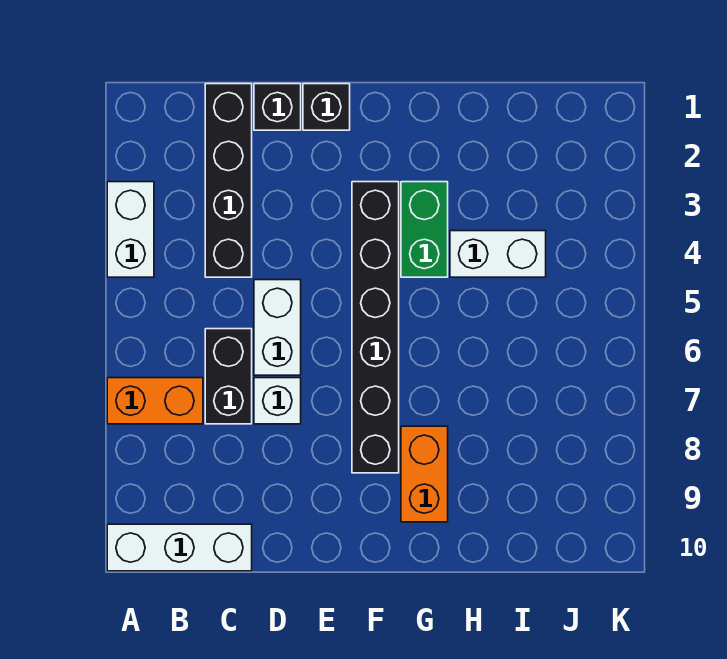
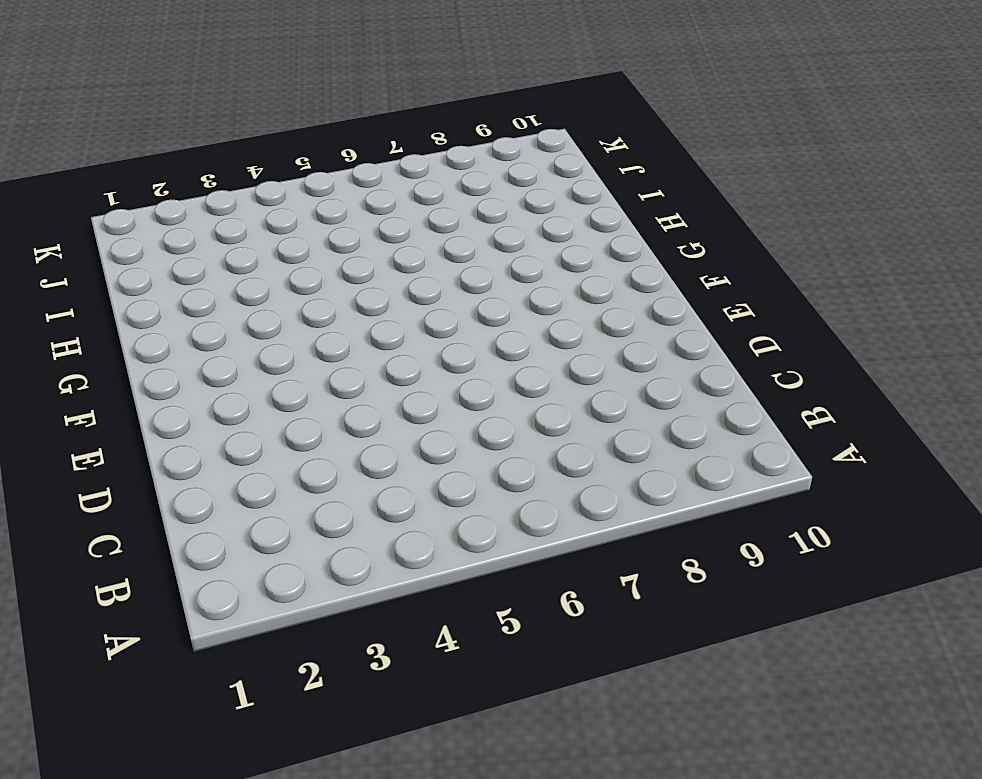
none -> white brick A3:A4 level 1
none -> orange brick A7:B7 level 1
none -> white brick A10:C10 level 1

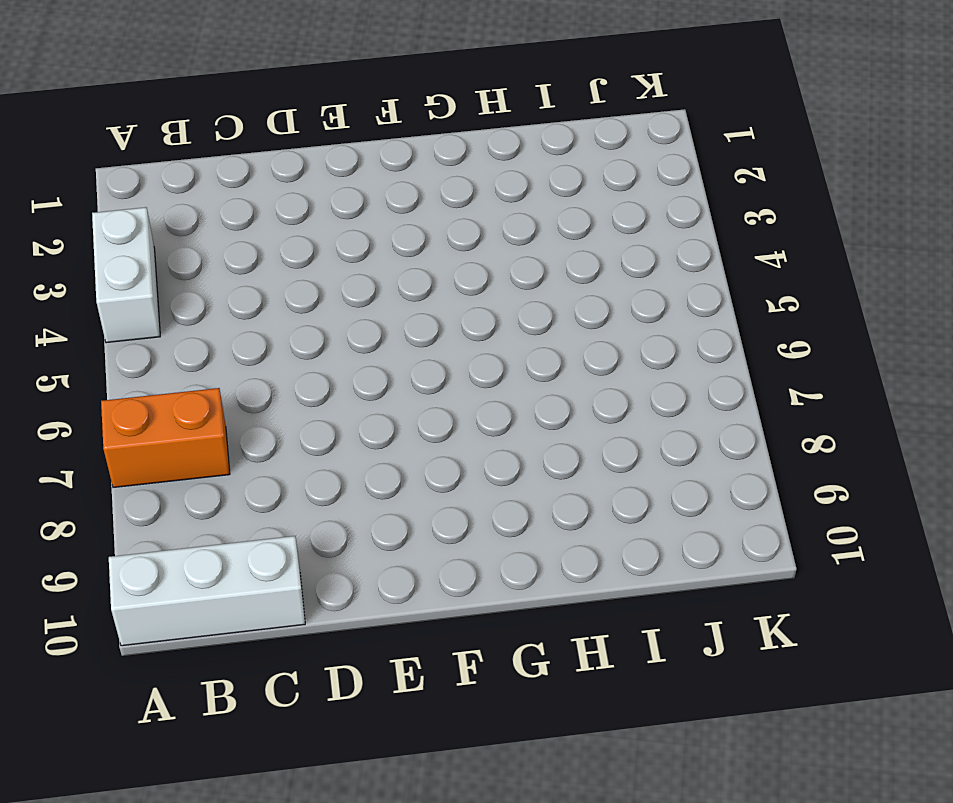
none -> black brick C1:C4 level 1
none -> black brick C6:C7 level 1
none -> black brick D1 level 1

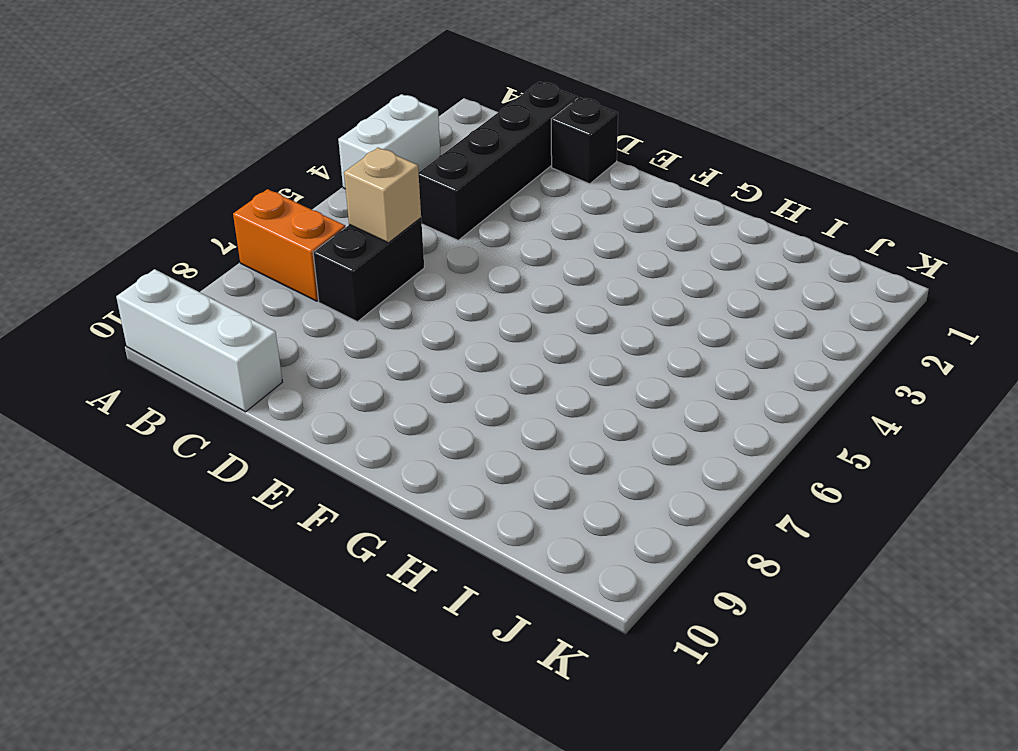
tan brick C6 level 2 -> none
none -> white brick D5:D6 level 1
none -> white brick D7 level 1
none -> black brick E1 level 1

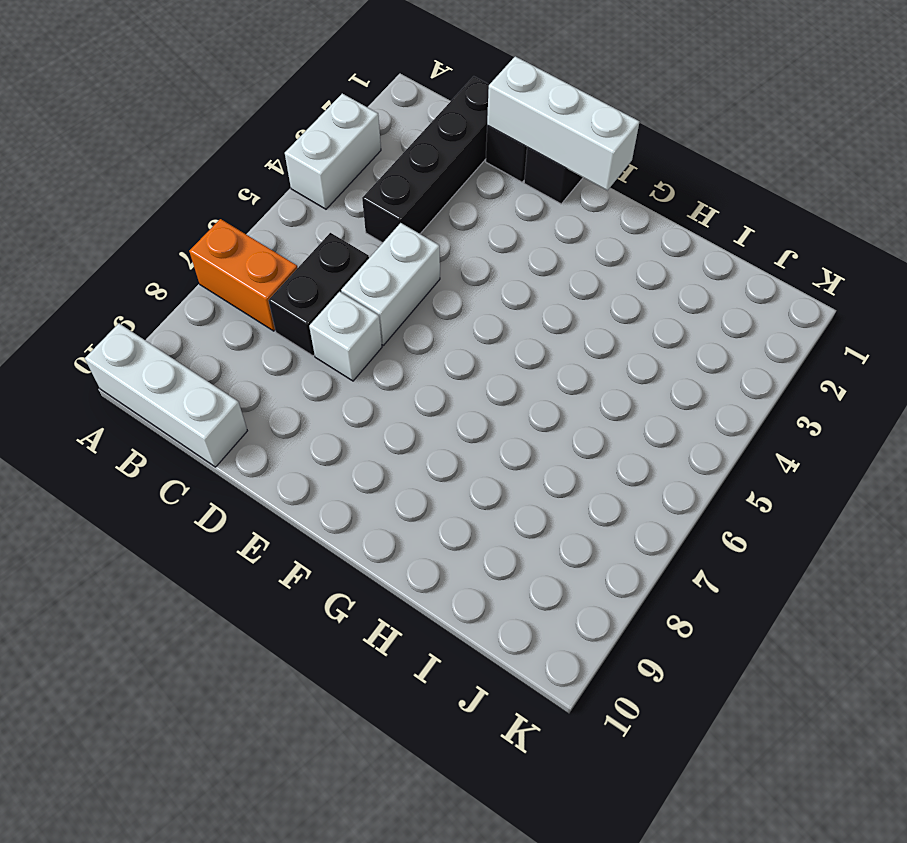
white brick D1:F1 level 2 -> none
none -> black brick F3:F8 level 1
none -> green brick G3:G4 level 1
none -> orange brick G8:G9 level 1

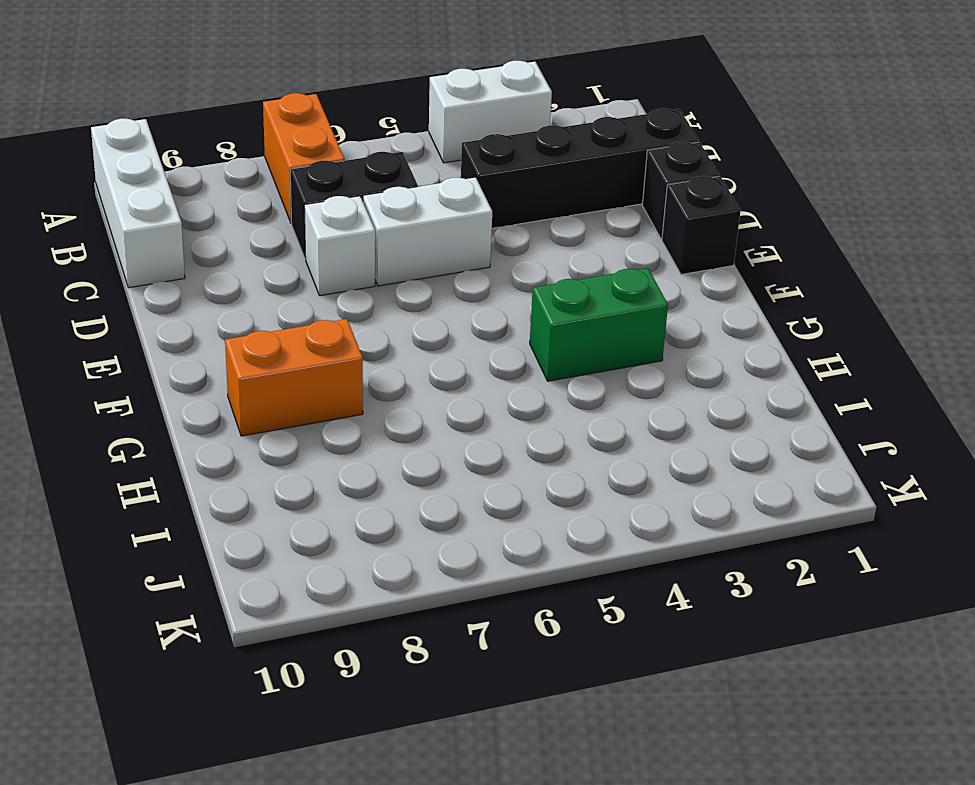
none -> black brick F3:F8 level 1
none -> white brick H4:I4 level 1

